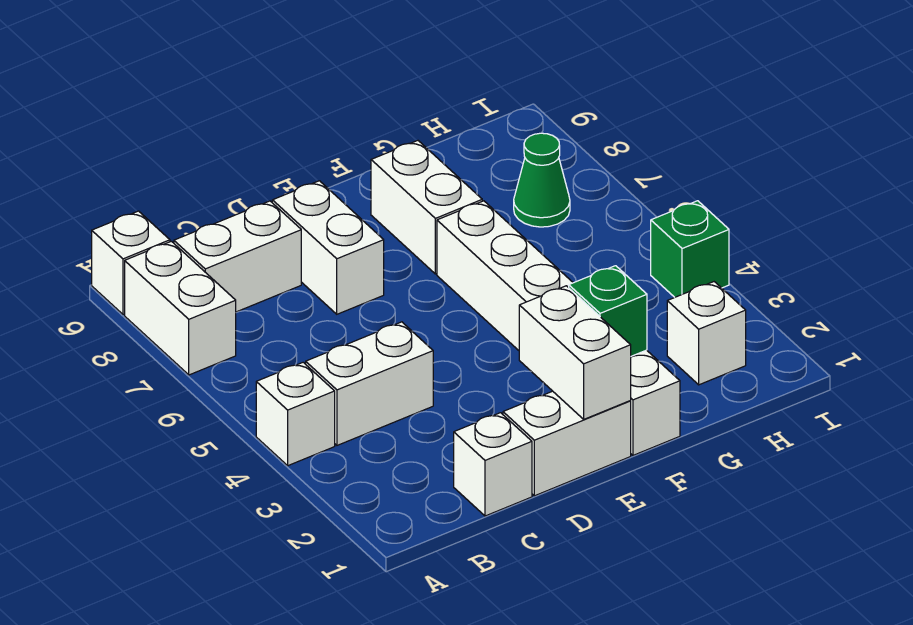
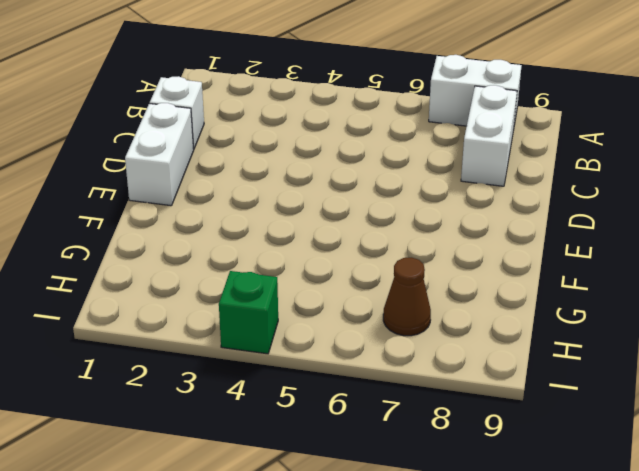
brown cone H7 level 1 -> green cone H7 level 1
none -> white brick A4 level 1
none -> white brick A9 level 1
none -> white brick B4:C4 level 1

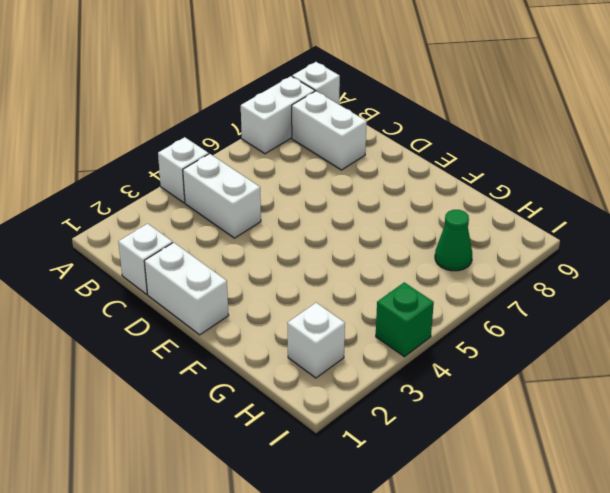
none -> white brick D7:D8 level 1
none -> white brick F1:F6 level 1
none -> white brick F7:F8 level 1

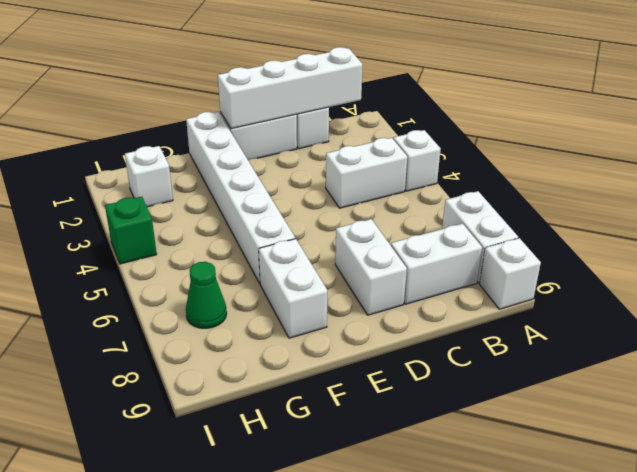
white brick B1:E1 level 2 -> white brick E1:E2 level 2
none -> green brick F2 level 2

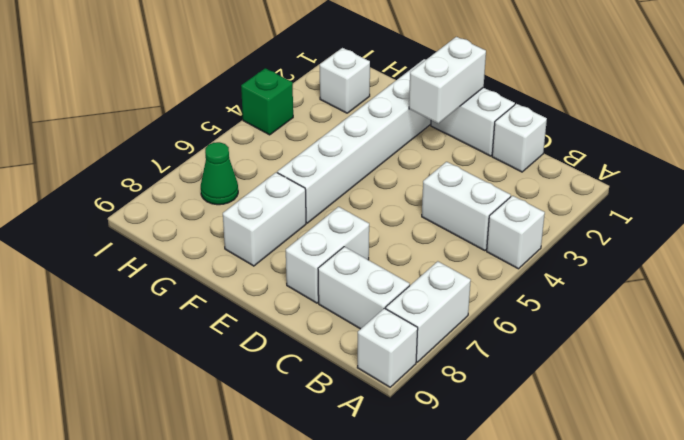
none -> green brick F2 level 2

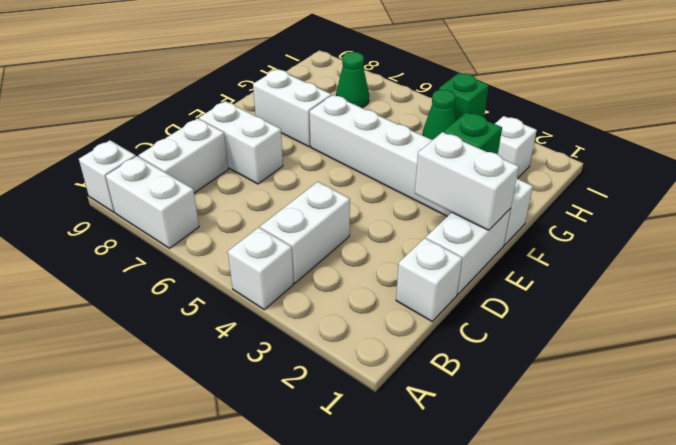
green cone H4 level 1 -> none

